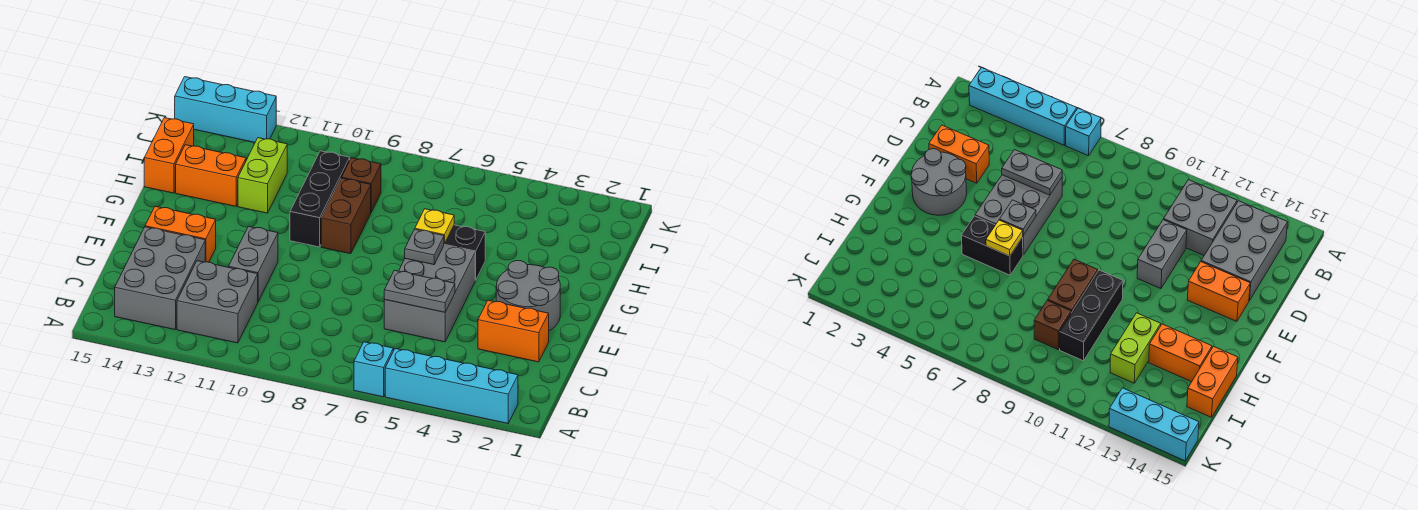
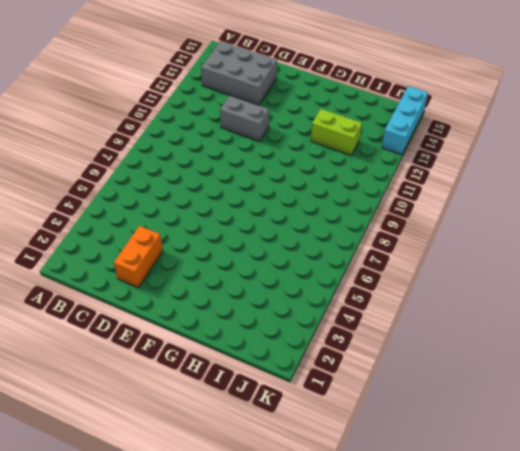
none -> cyan brick A2:A5 level 1
none -> cyan brick A6 level 1
none -> grey brick B11:C12 level 1

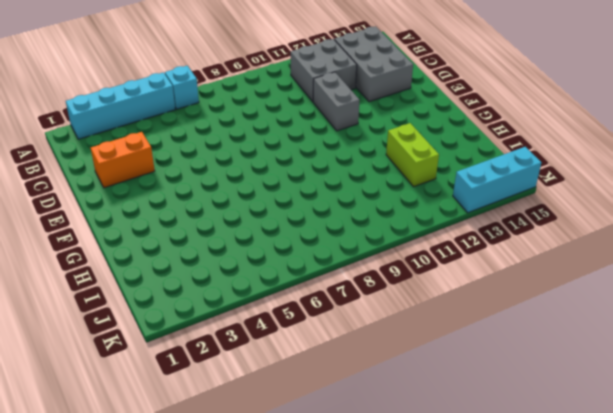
none -> grey brick D5:F6 level 1
none -> grey round brick E2:F3 level 1
none -> orange brick E13:E14 level 1

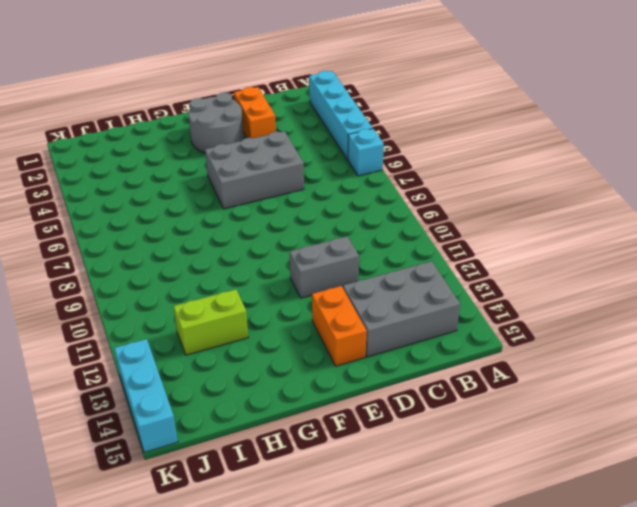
none -> grey brick B11:C12 level 1
none -> black brick G5:G6 level 1
none -> brown brick G9:H9 level 1

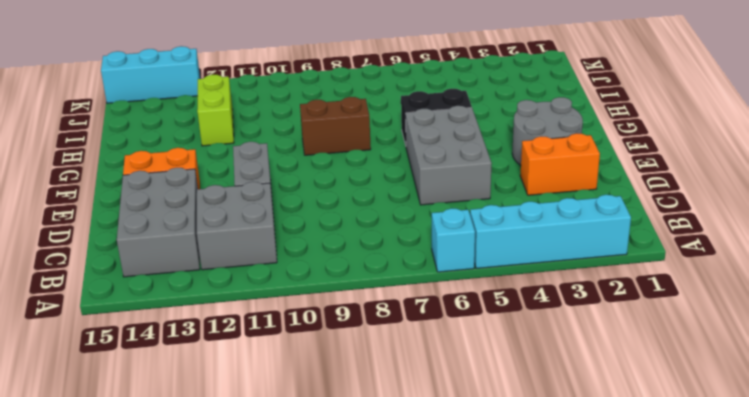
brown brick G8:G9 level 1 -> brown brick G9:H9 level 1
none -> black brick G10:I10 level 1
none -> orange brick H13:H14 level 1
none -> orange brick H15:I15 level 1

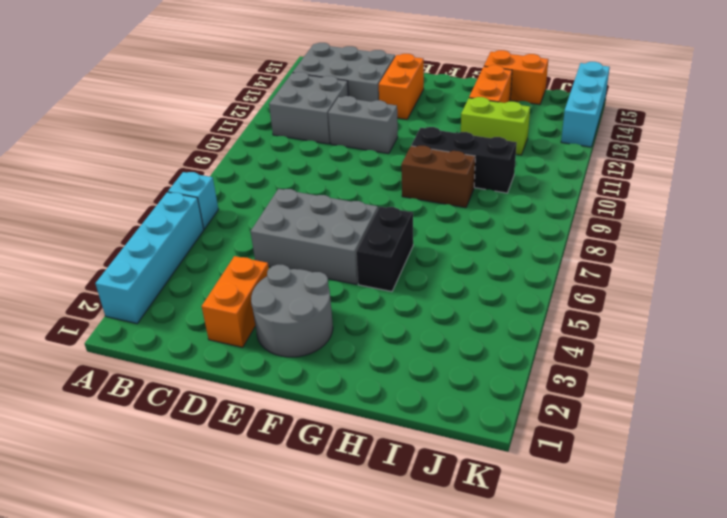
none -> brown brick I9 level 1
none -> grey plate D5:D6 level 2
none -> grey plate F6 level 2

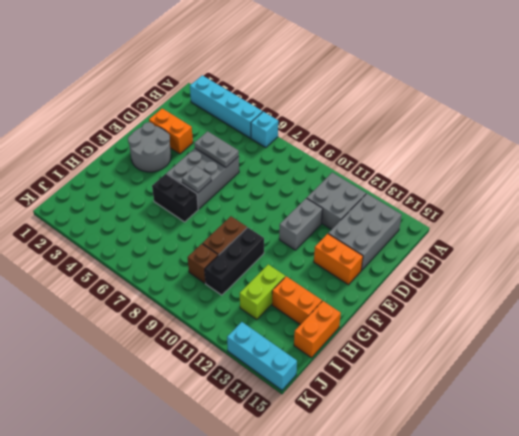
none -> yellow plate G6 level 2

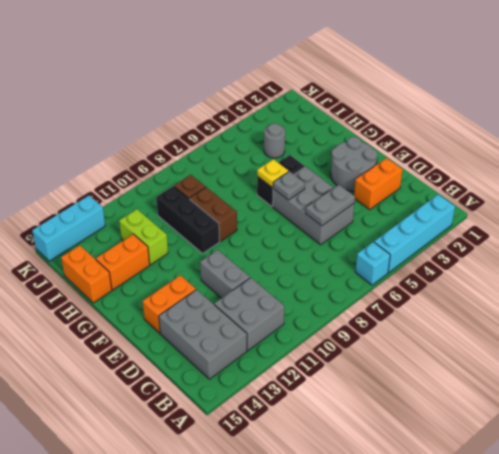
grey round brick I4 level 1 -> none

